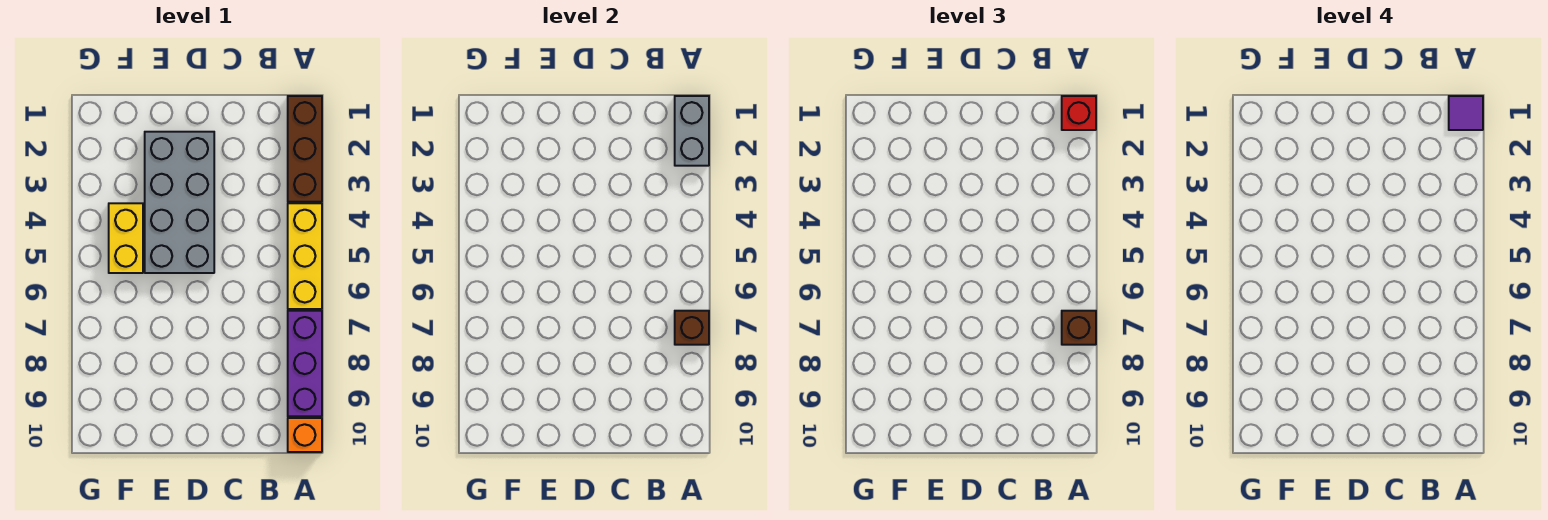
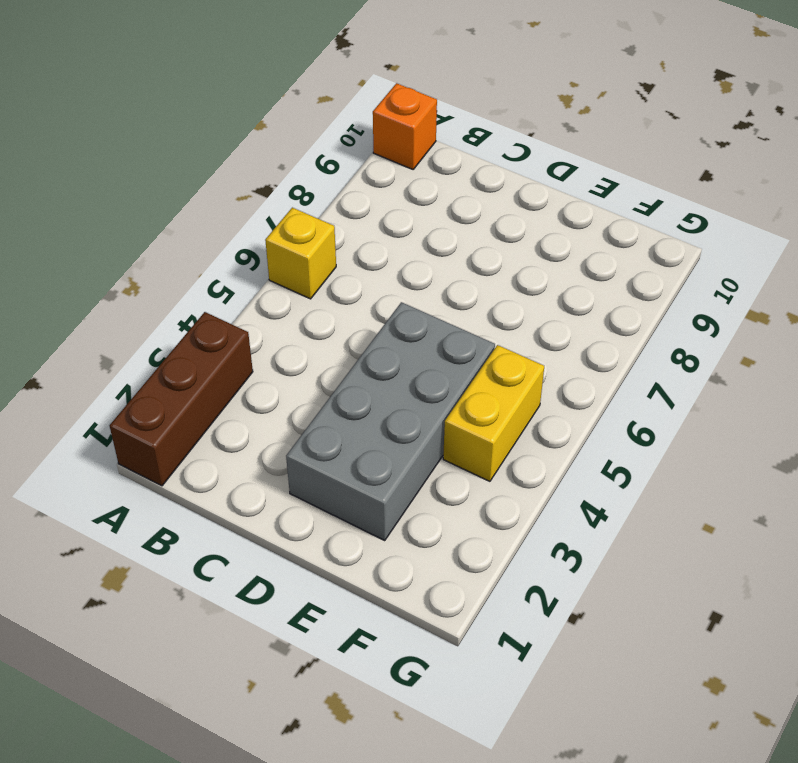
yellow brick A6 level 1 -> yellow brick A4:A6 level 1
none -> purple brick A7:A9 level 1
none -> grey brick A1:A2 level 2

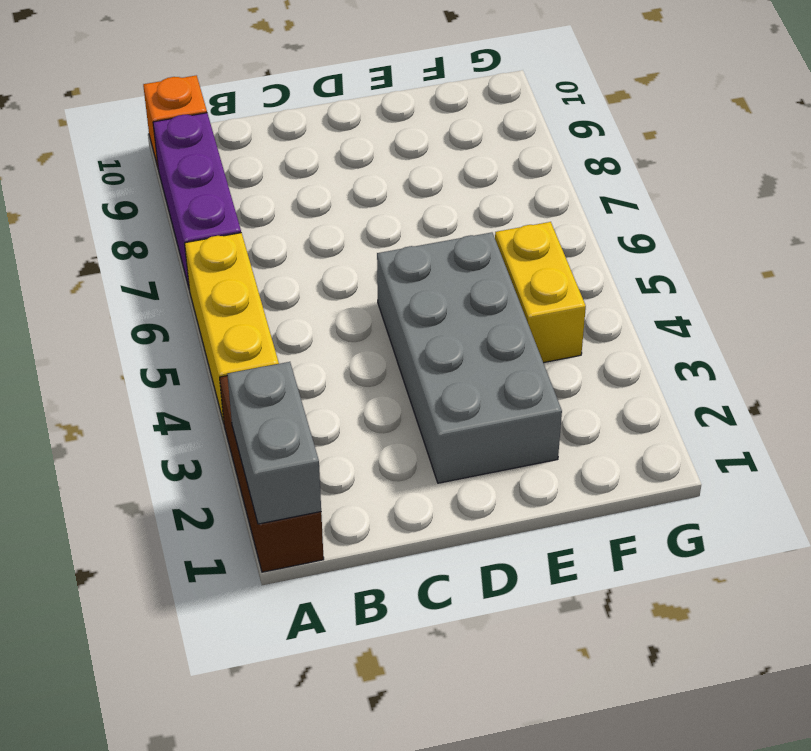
none -> brown brick A7 level 2
none -> red brick A1 level 3

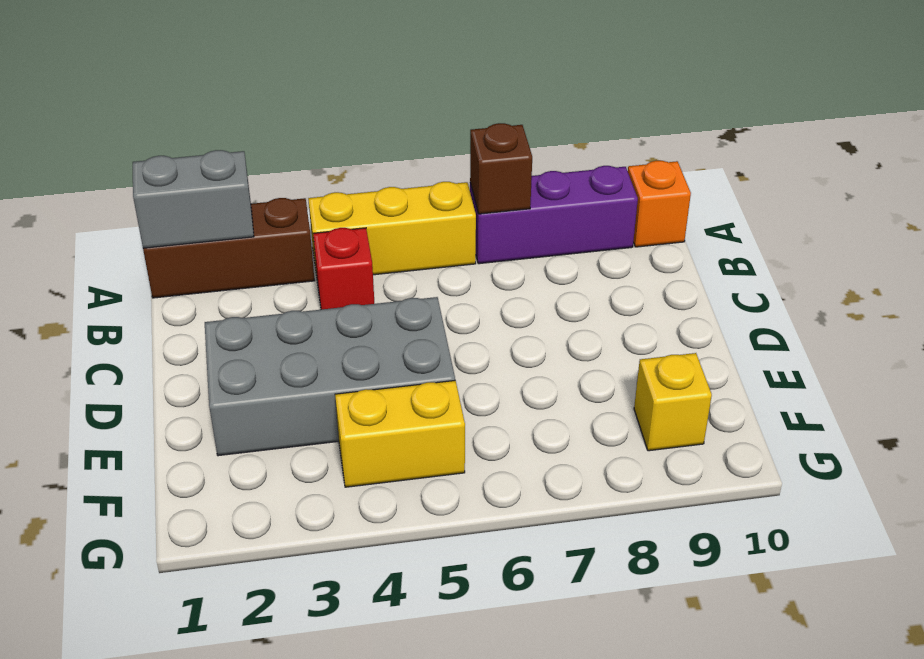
red brick B4 level 1 -> red brick A1 level 3
yellow brick F9 level 1 -> none
none -> brown brick A7 level 3
none -> purple tile A1 level 4

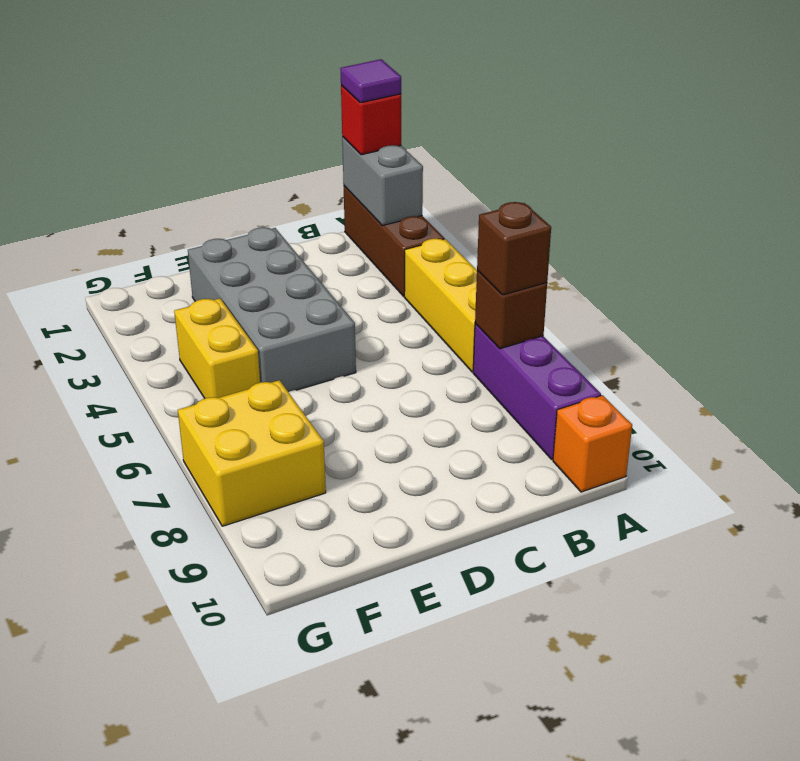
yellow brick F7:G8 level 1 -> none

